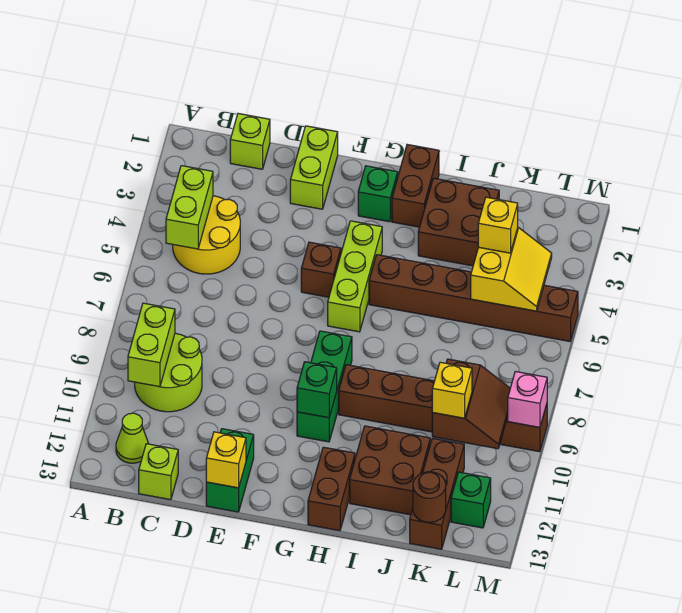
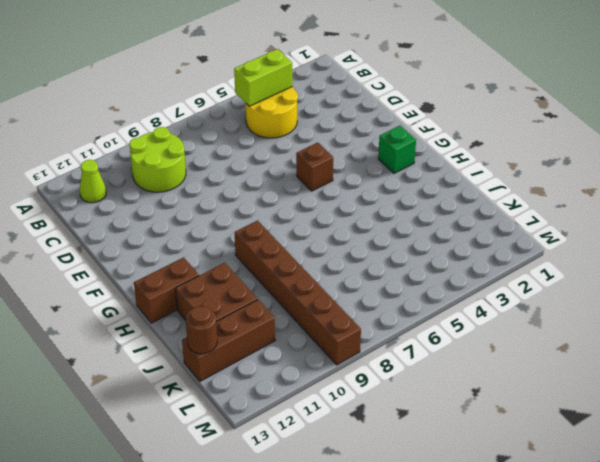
none -> lime brick C1 level 1
none -> lime brick C13 level 1
none -> lime brick E1:E2 level 1

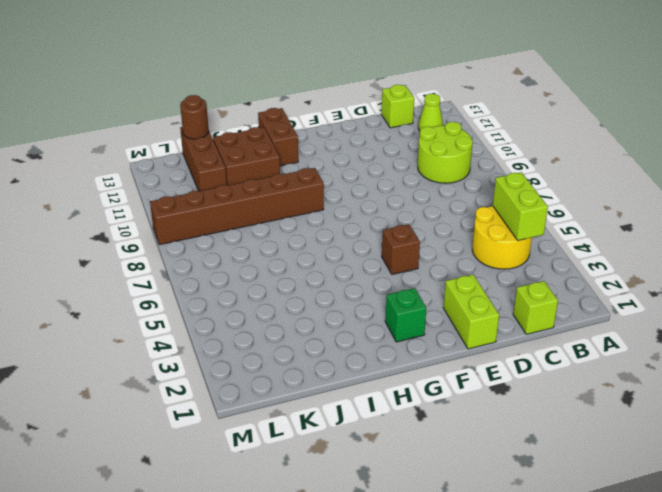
none -> green brick E12:E13 level 1
none -> lime brick G4:G6 level 1
none -> green brick G8:G10 level 1

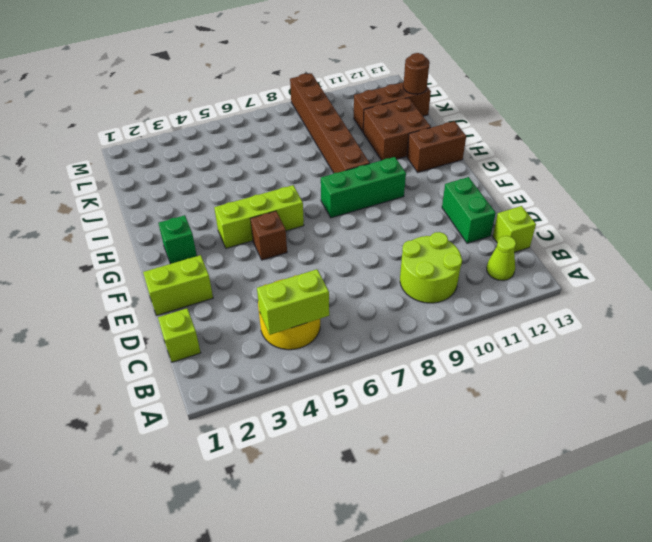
green brick D12:E12 level 1 -> green brick E12:E13 level 1
none -> brown brick H1:H2 level 1
none -> brown brick H5:M5 level 1
none -> brown brick I2:J3 level 1

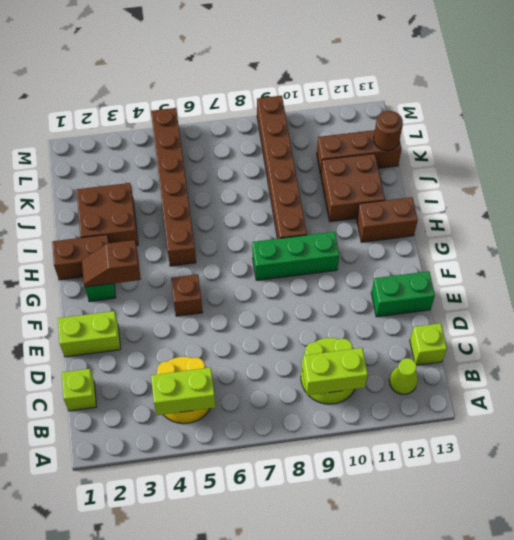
brown slope G2:G3 level 2 top 3 -> none
none -> lime brick G4:G6 level 1
none -> green brick L12 level 1
none -> yellow brick E13 level 2

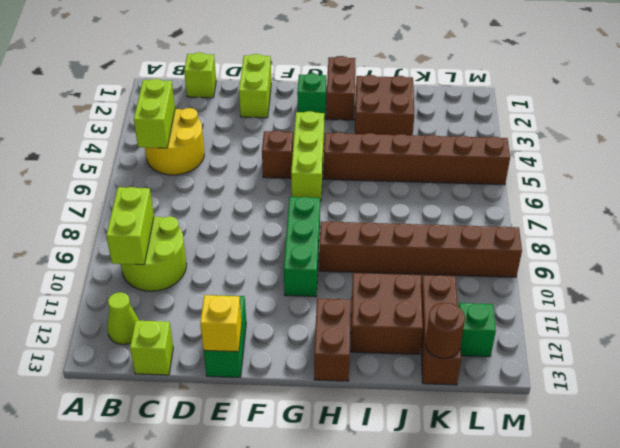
none -> green brick G10 level 2
none -> yellow slope K4:L5 level 2 top K
none -> brown slope K9:L10 level 2 top K

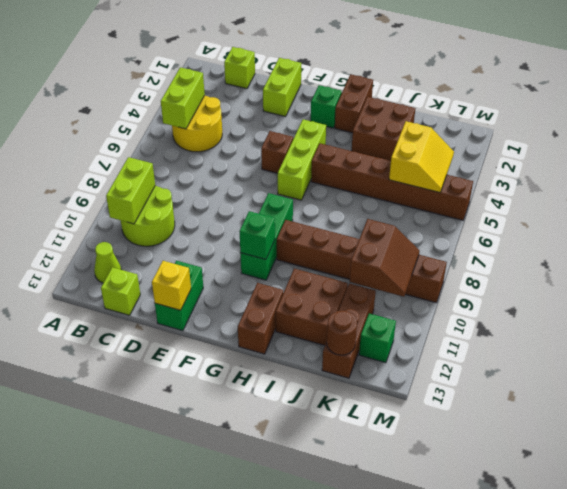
none -> pink brick M9 level 2
none -> yellow brick K4 level 3
none -> yellow brick K10 level 3

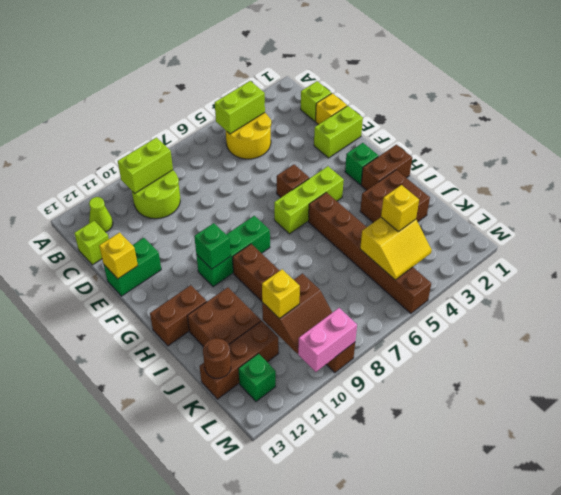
yellow brick D1 level 1 -> none
pink brick M9:M10 level 2 -> pink brick M9 level 2

